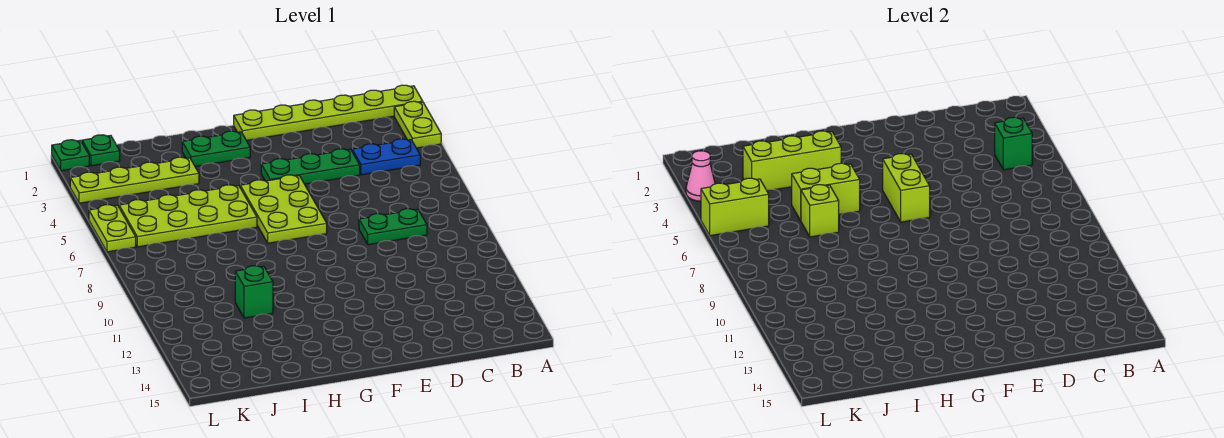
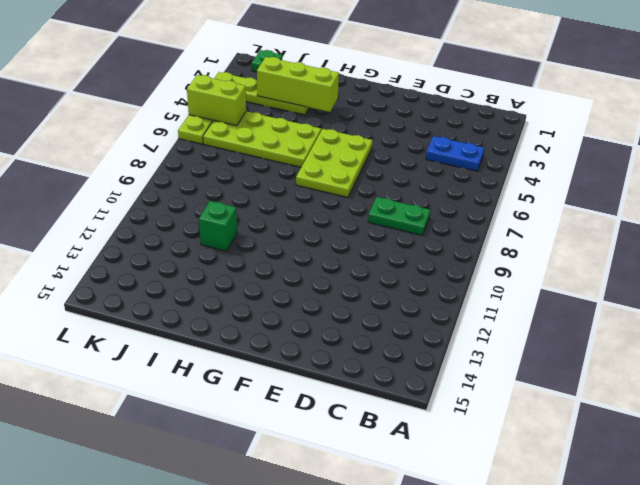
none -> lime plate A1:F1 level 1
none -> lime plate A2:A3 level 1
none -> green plate D4:F4 level 1

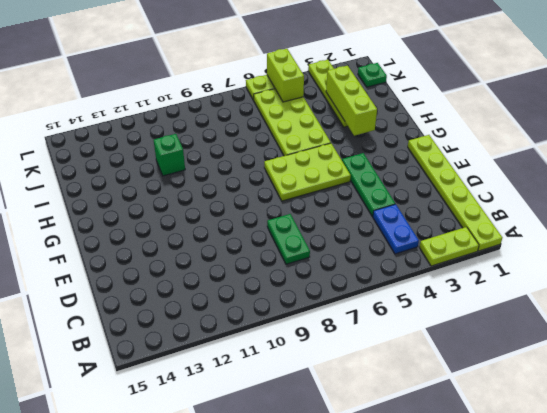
none -> green plate G2:H2 level 1
none -> green plate L1 level 1
none -> green brick B4 level 2

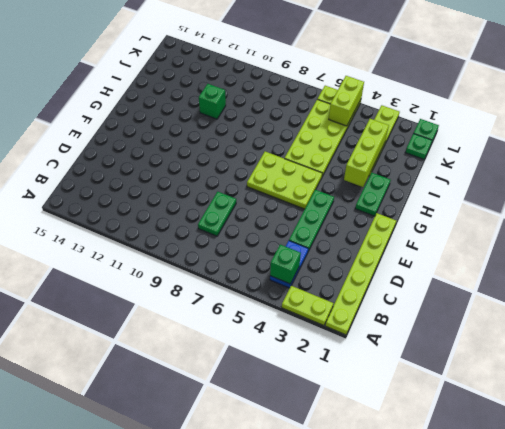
none -> lime brick F5:F6 level 2
none -> lime brick H5:I5 level 2
none -> lime brick I6 level 2

